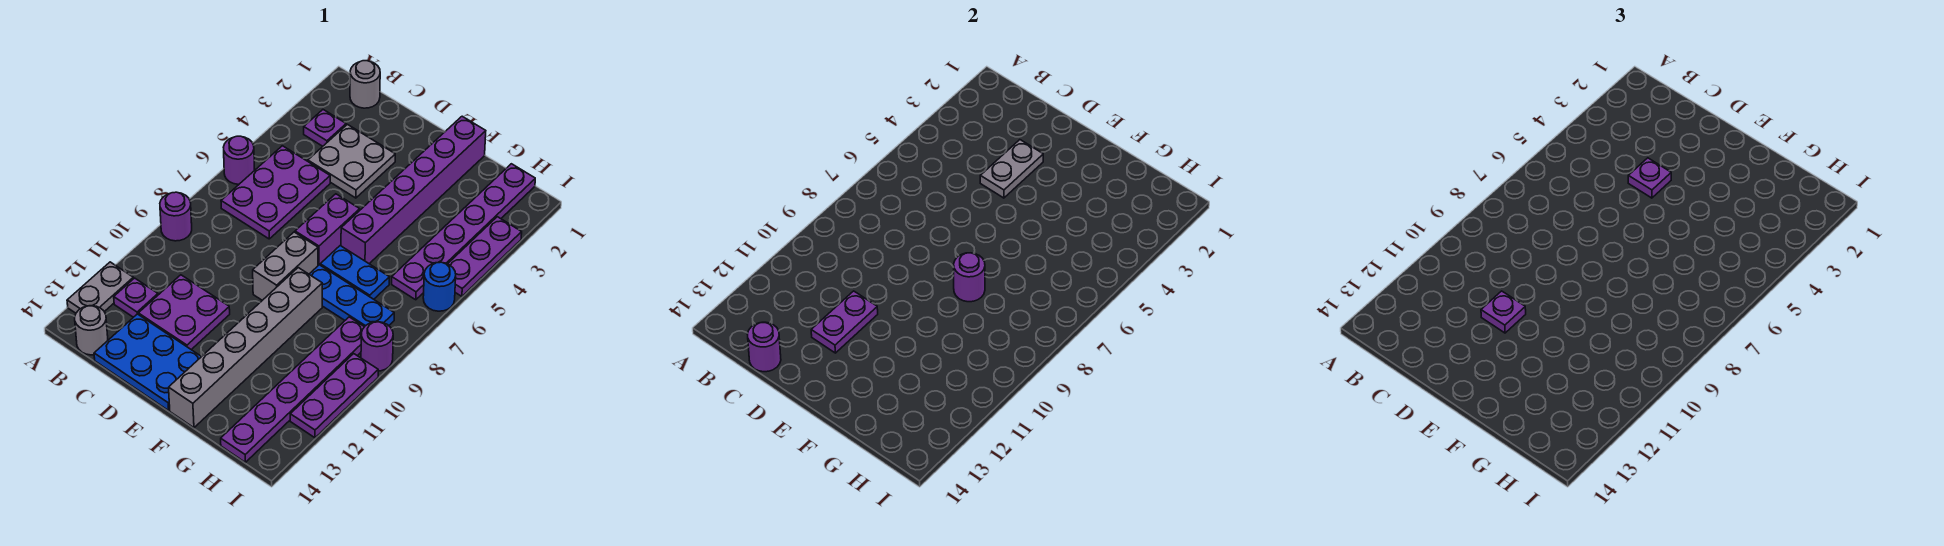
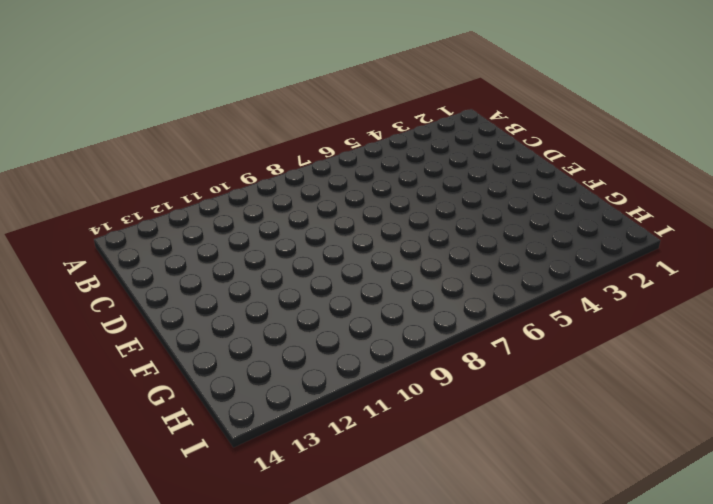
none -> purple round brick A6 level 1
none -> purple round brick A9 level 1
none -> grey plate A12:A13 level 1

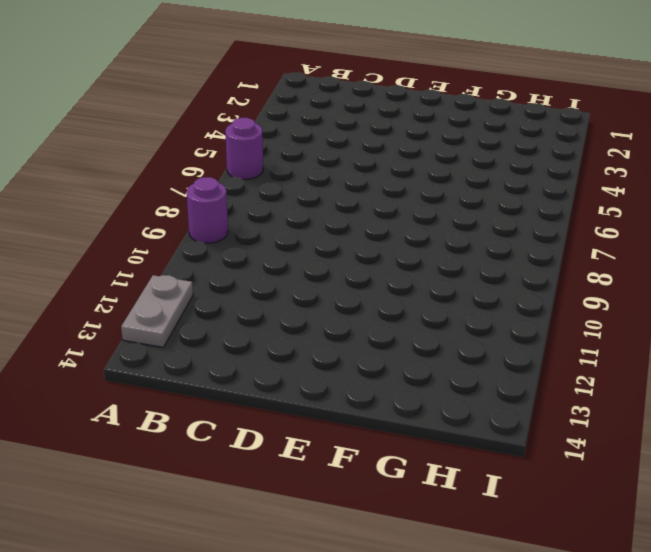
none -> grey round brick B1 level 1
none -> purple plate B3 level 1
none -> purple plate B5:C7 level 1

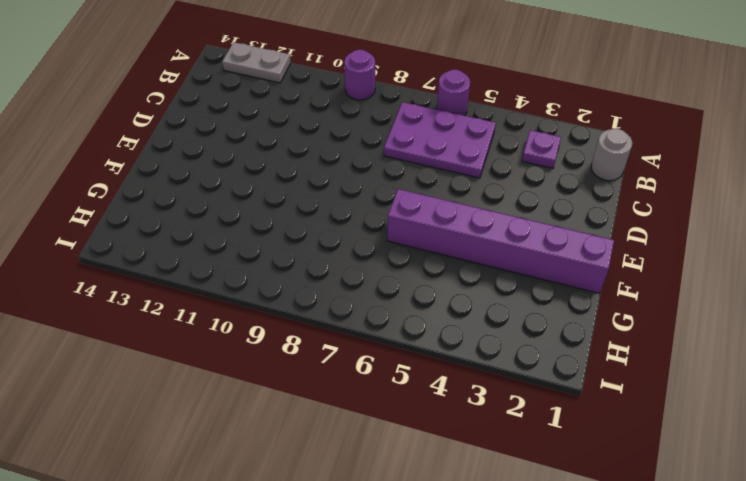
none -> purple plate B12 level 1
none -> grey round brick B14 level 1
none -> grey plate C3:D4 level 1

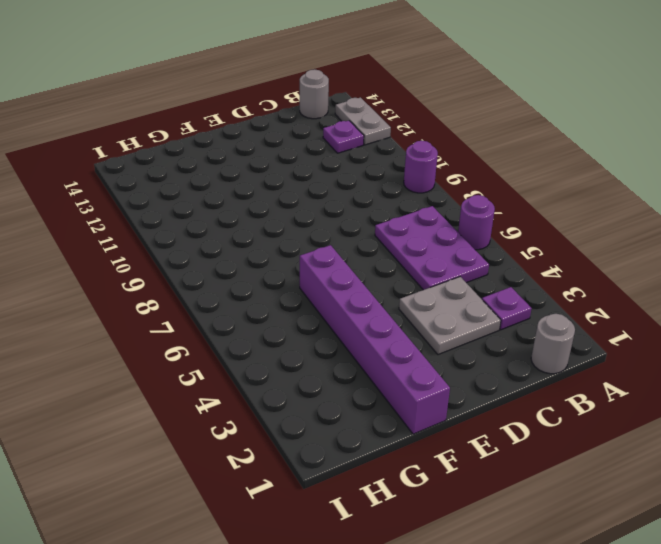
none -> purple plate C11:D12 level 1
none -> blue plate C13:E14 level 1
none -> purple brick E6:E7 level 1

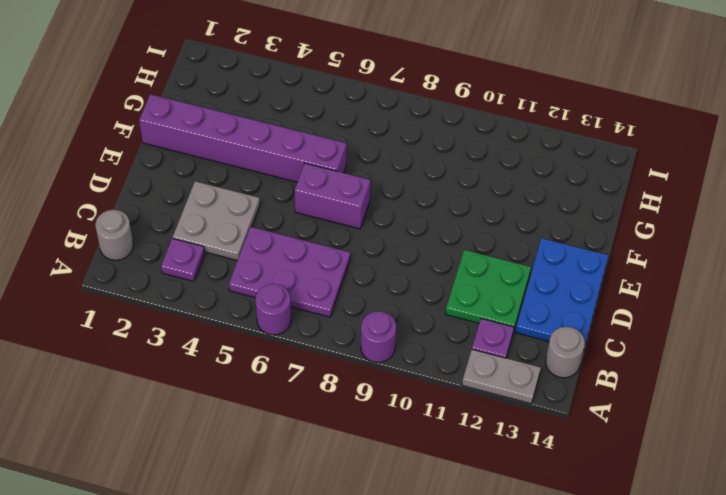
green plate C11:D12 level 1 -> purple plate C11:D12 level 1
none -> grey brick E8:E9 level 1
none -> blue plate F7:G7 level 1
none -> blue plate F8:H8 level 1

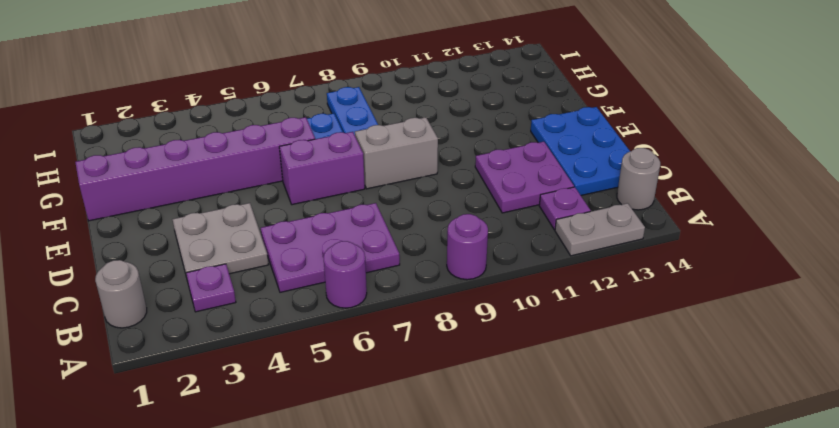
none -> grey brick F9:F14 level 1
none -> purple plate H1:H6 level 1
none -> purple plate H9:H14 level 1

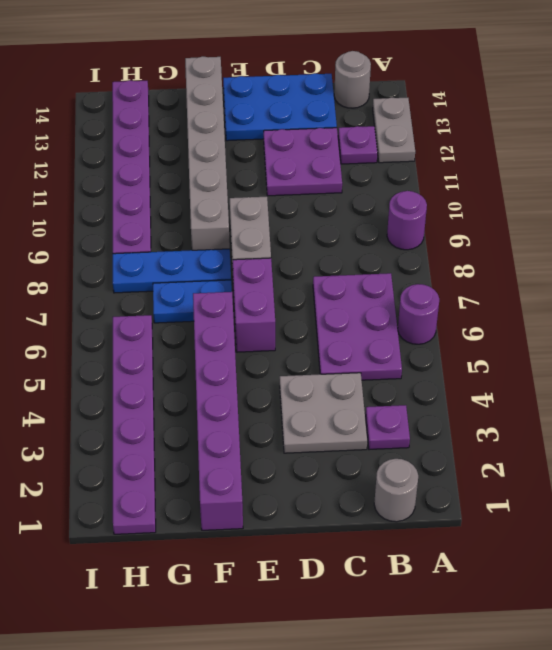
none -> purple plate I3:I5 level 1
none -> blue round brick I6 level 1
none -> purple round brick I9 level 1

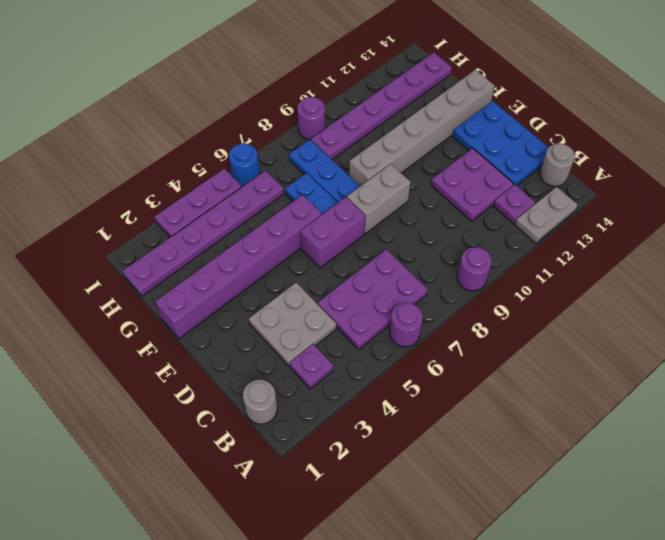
none -> purple plate I10:I12 level 1
none -> purple round brick C14 level 2
none -> grey plate D3:D4 level 2

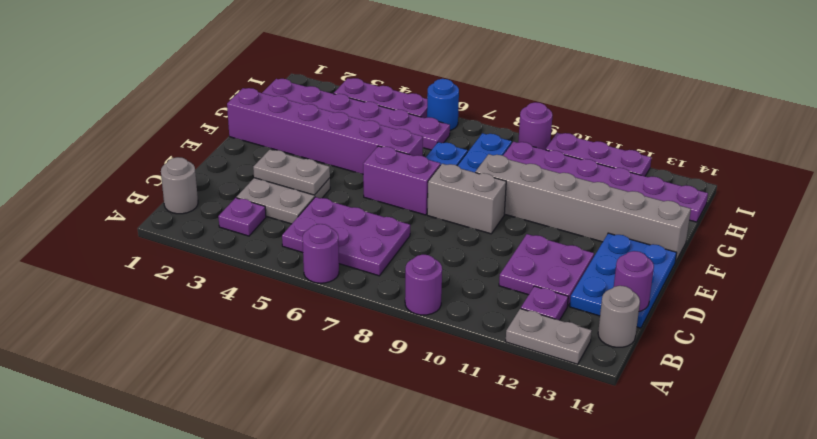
none -> purple plate D11:D12 level 2
none -> purple round brick F8 level 2
none -> purple plate D4 level 3

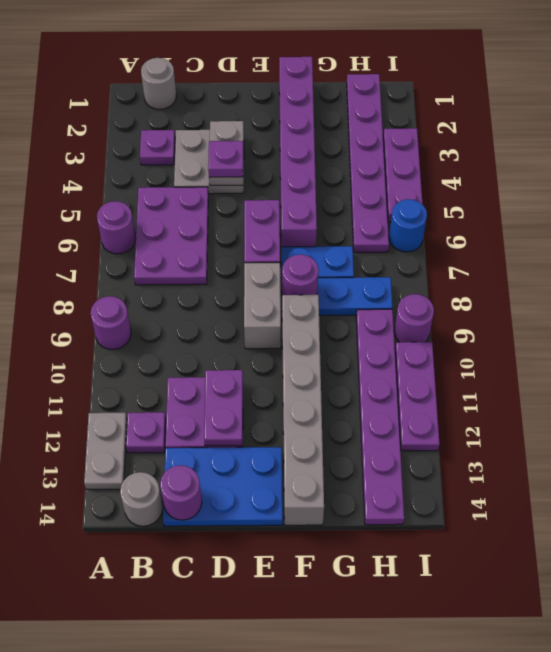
none -> purple plate D11 level 3

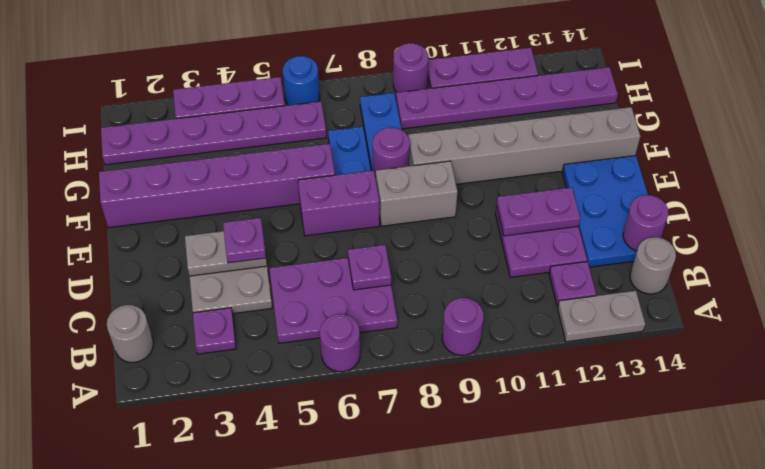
purple plate C7 level 2 -> purple plate D11 level 3

